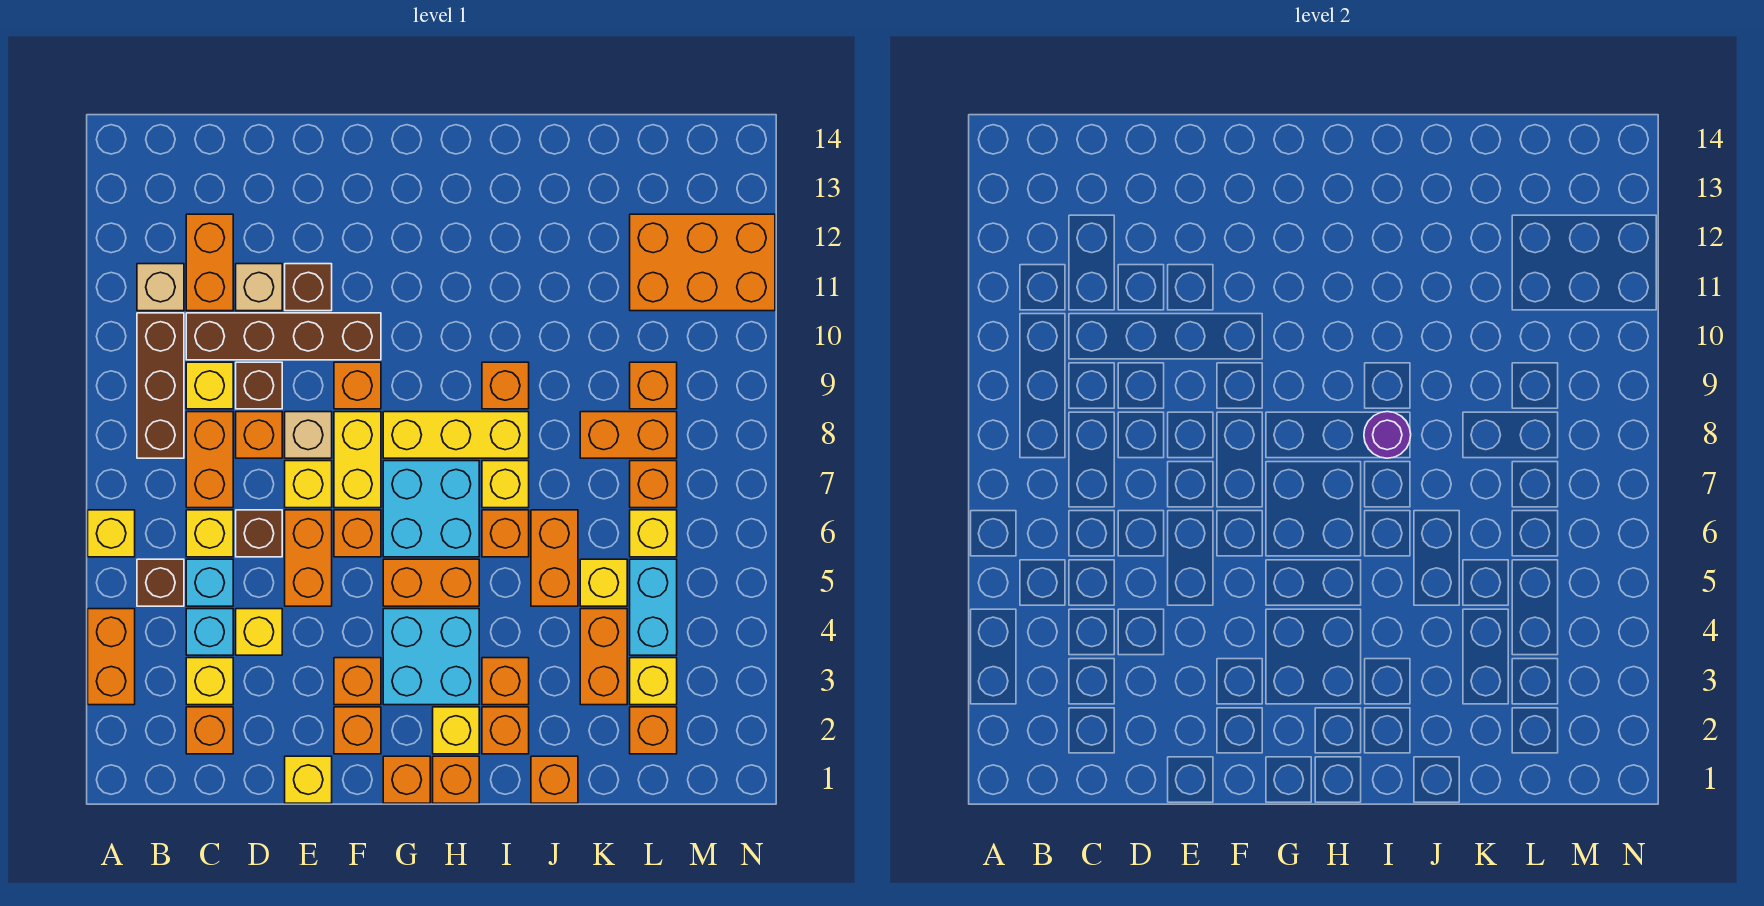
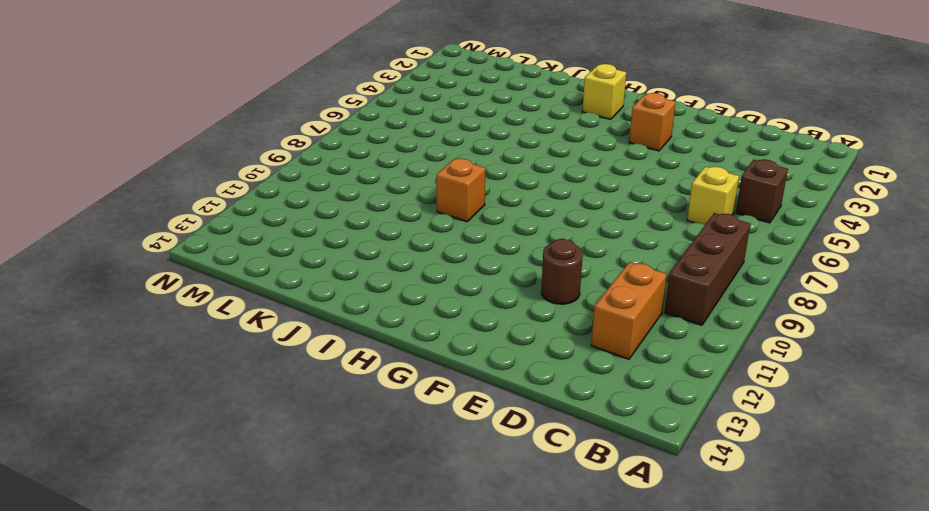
brown round brick E11 level 1 -> brown brick E11 level 1
none -> orange brick A3:A4 level 1
none -> yellow brick A6 level 1
none -> tan brick B11 level 1
none -> orange brick C2 level 1

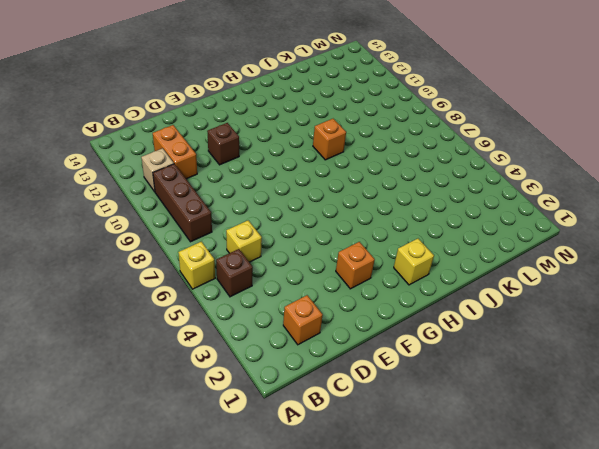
none -> orange brick A3:A4 level 1
none -> yellow brick C3 level 1
none -> cyan brick C4 level 1
none -> cyan brick C5 level 1

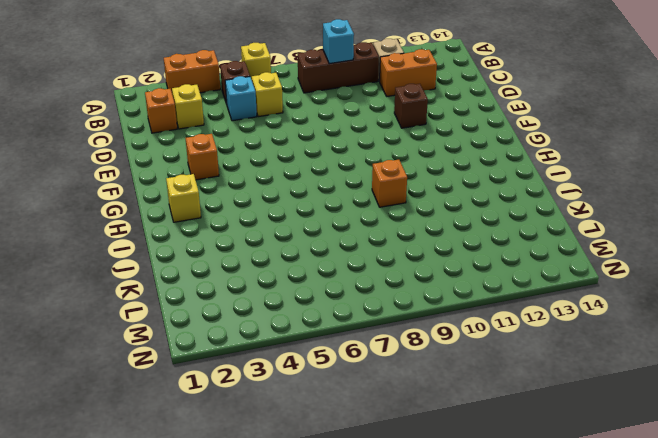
cyan brick B9 level 2 -> cyan brick C4 level 1
none -> orange brick C7:C8 level 1
none -> yellow brick C9 level 1
none -> brown brick C10:F10 level 1
none -> yellow brick D4 level 1

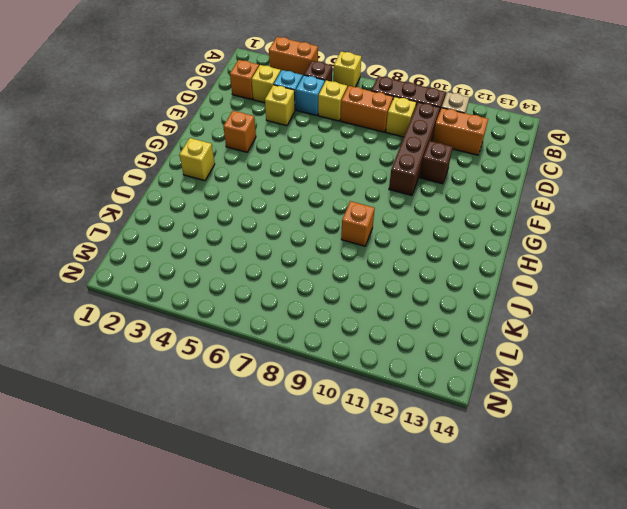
none -> brown brick D6 level 1
none -> orange brick D8 level 1
none -> brown brick D9 level 1
none -> tan brick D11 level 1

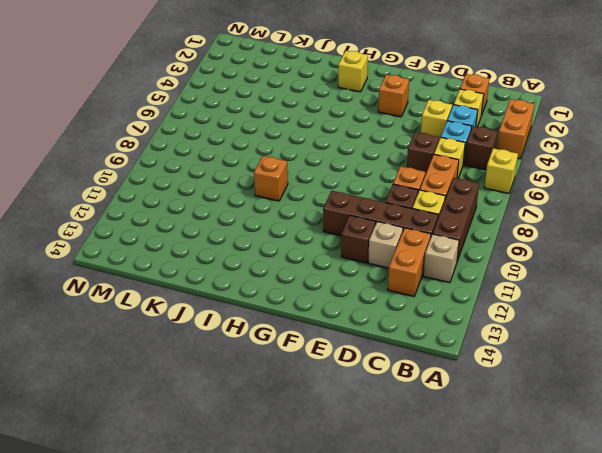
none -> yellow brick E1 level 1
none -> orange brick E5:E6 level 1
none -> yellow brick E7 level 1
none -> tan brick E8 level 1

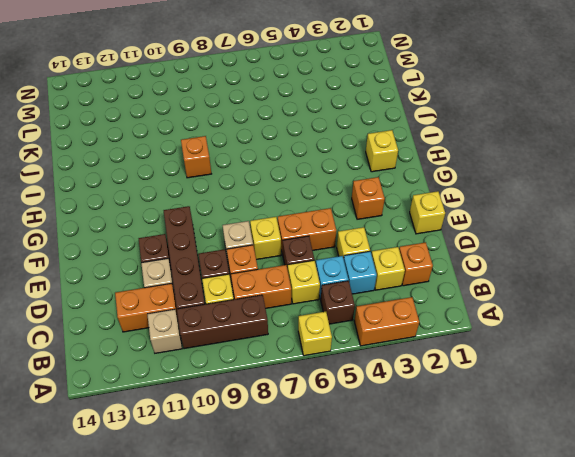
none -> orange brick F2 level 1
none -> orange brick F6 level 1
none -> yellow brick F7:F8 level 1
none -> orange brick F9 level 1

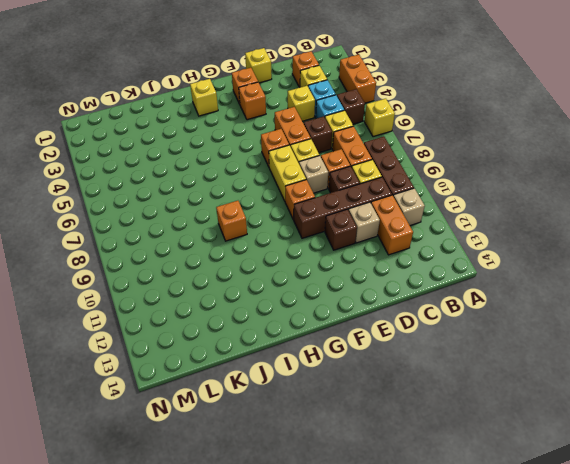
none -> orange brick G1 level 1
none -> cyan brick G3:H4 level 1
none -> orange brick G5:H5 level 1
none -> cyan brick G6:H7 level 1

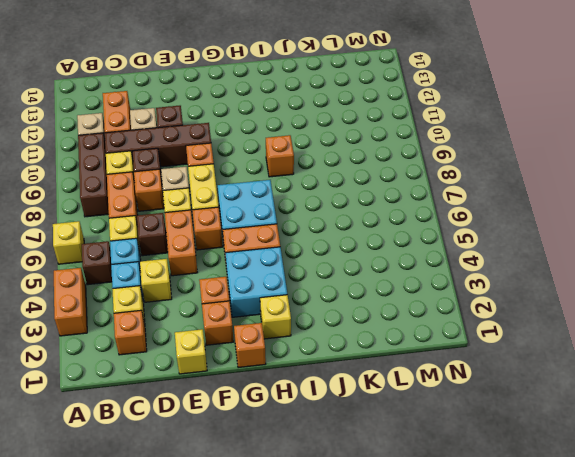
none -> yellow brick G8:I8 level 1
none -> orange brick H1 level 1
none -> orange brick I2 level 1
none -> orange brick I3 level 1

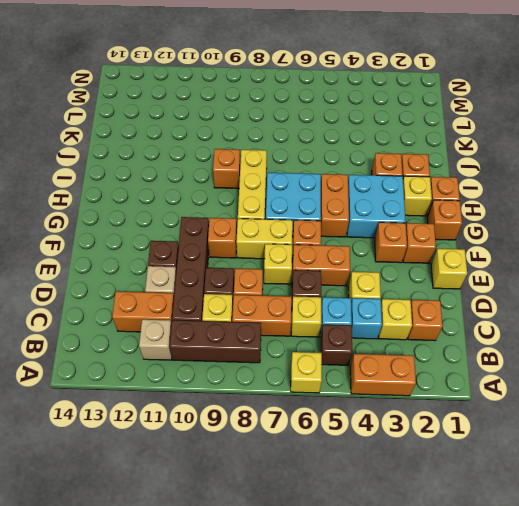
none -> tan brick E8 level 1
none -> orange brick I6 level 1
none -> yellow brick I7 level 1
none -> orange brick J1 level 1

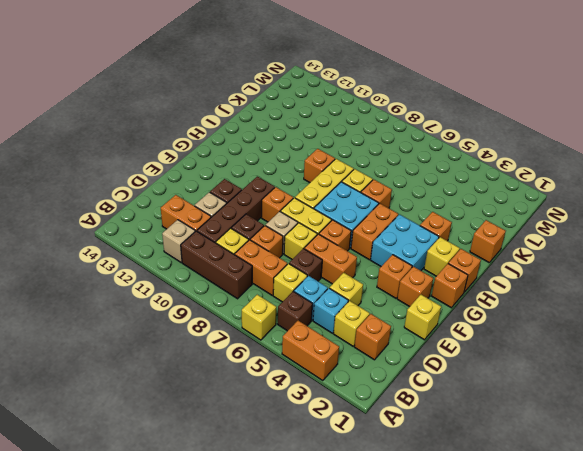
none -> orange brick I2 level 1
none -> orange brick J5:J6 level 1
none -> orange brick K3:K4 level 1
none -> yellow brick K5 level 1

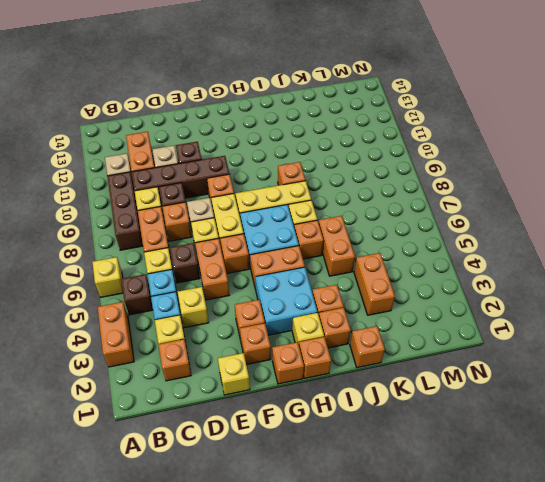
none -> yellow brick K5 level 1
none -> orange brick K8:L8 level 1
none -> orange brick L2 level 1
none -> yellow brick L3 level 1

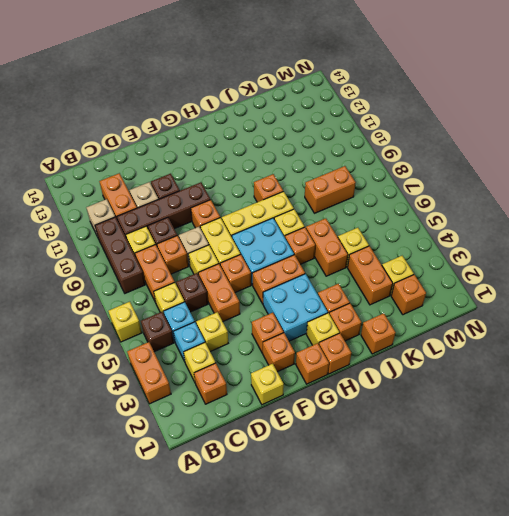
none -> cyan brick L4:L5 level 1
none -> yellow brick L6 level 1
none -> orange brick L7 level 1
none -> orange brick L9 level 1

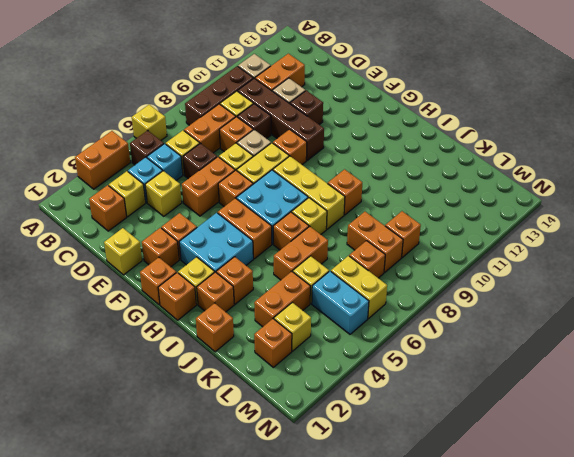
cyan brick L5:M5 level 1 -> cyan brick L4:L5 level 1
yellow brick L6:M6 level 1 -> yellow brick L6 level 1
none -> orange brick L11:N12 level 1
none -> purple round brick I8 level 2

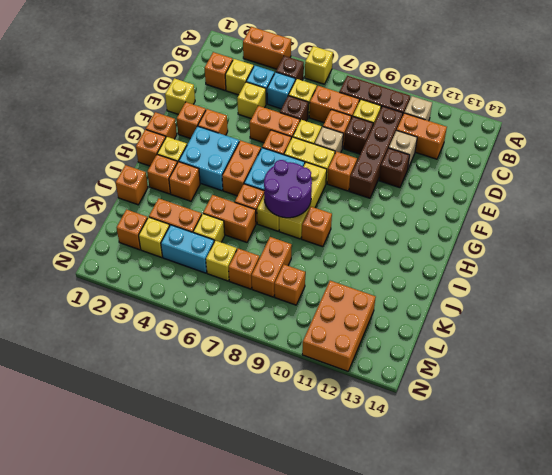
purple round brick H7:I8 level 2 -> purple round brick I8 level 2

